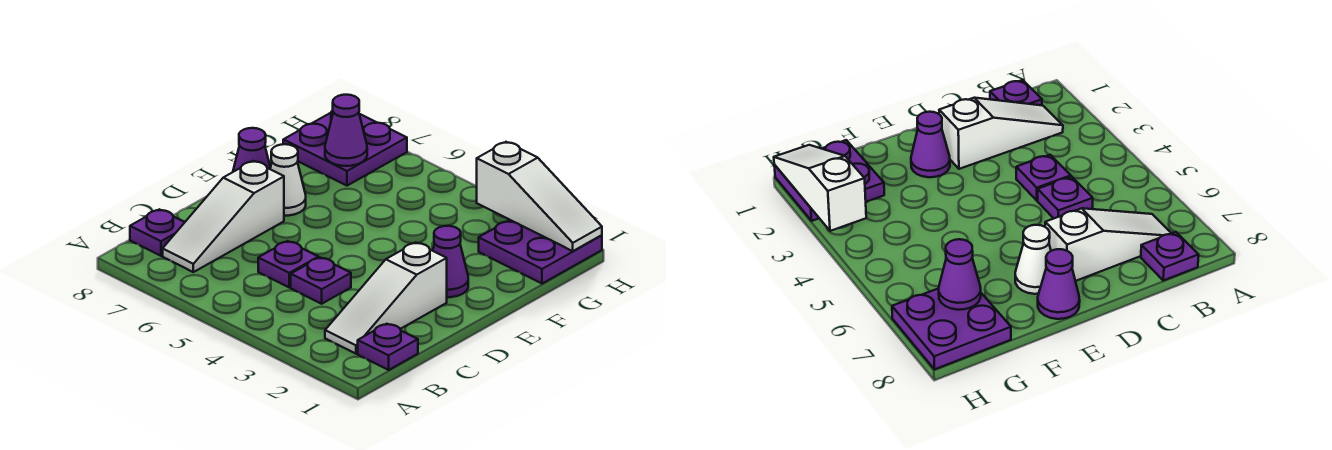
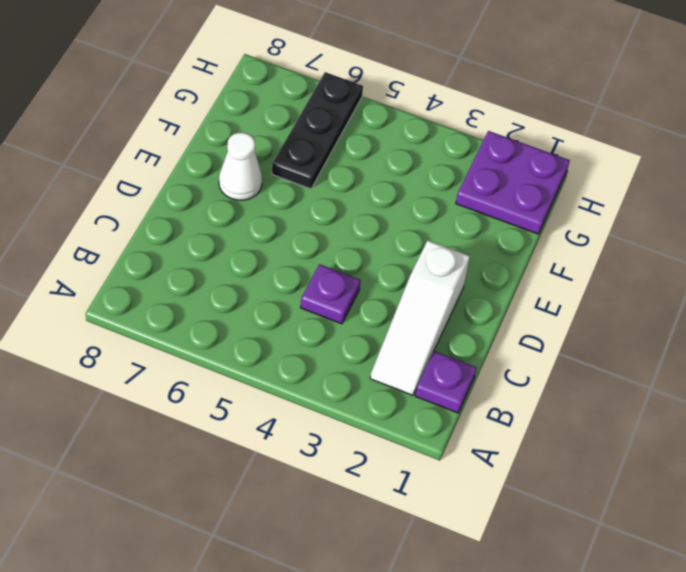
black plate F6:H6 level 1 -> none
none -> white slope B7:D7 level 1 top D
none -> purple plate B8 level 1
none -> purple plate C5 level 1

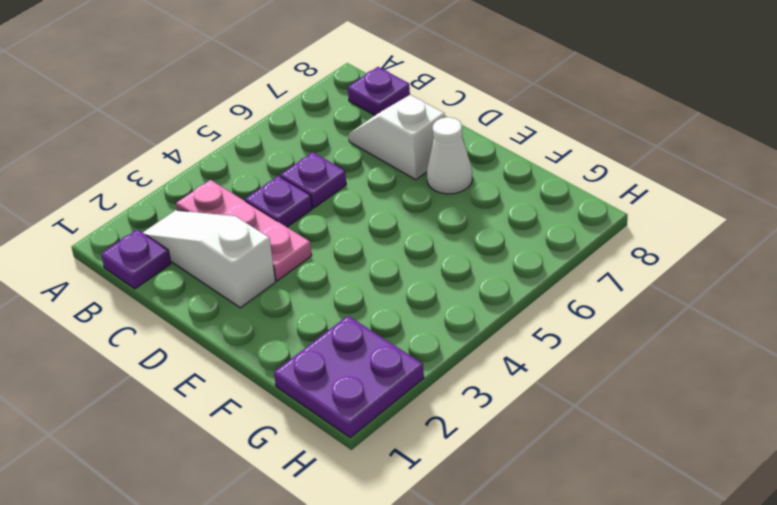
pink plate B3:D3 level 1 -> none
white slope C7:D7 level 1 top D -> white slope B7:D7 level 1 top D
none -> purple cone E2 level 1
none -> purple cone E8 level 1
none -> purple plate G7:H8 level 1

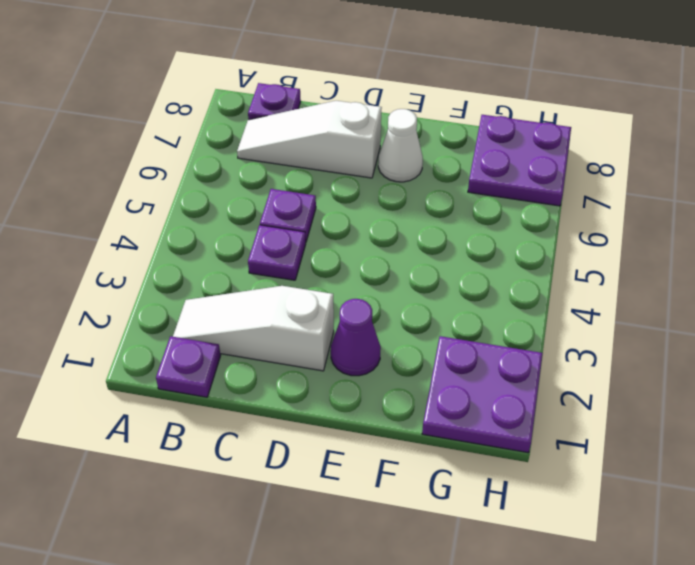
none -> purple cone E8 level 1
none -> purple cone G7 level 2
none -> white slope H1:H3 level 2 top 3

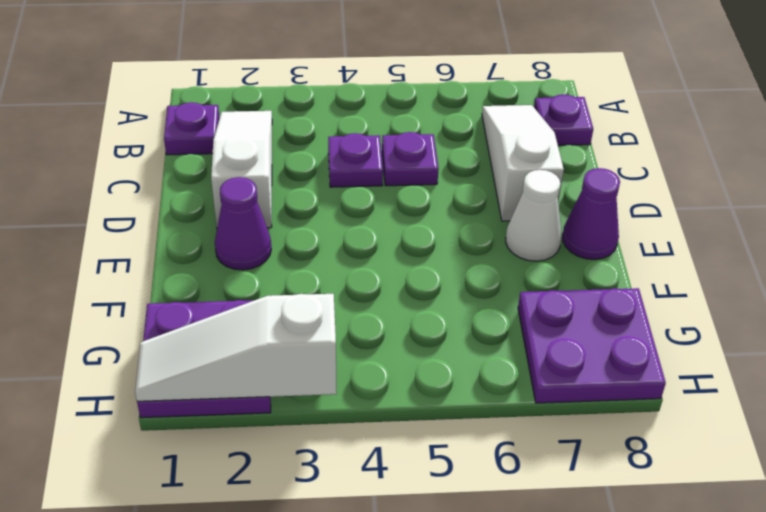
none -> purple cone G7 level 2

